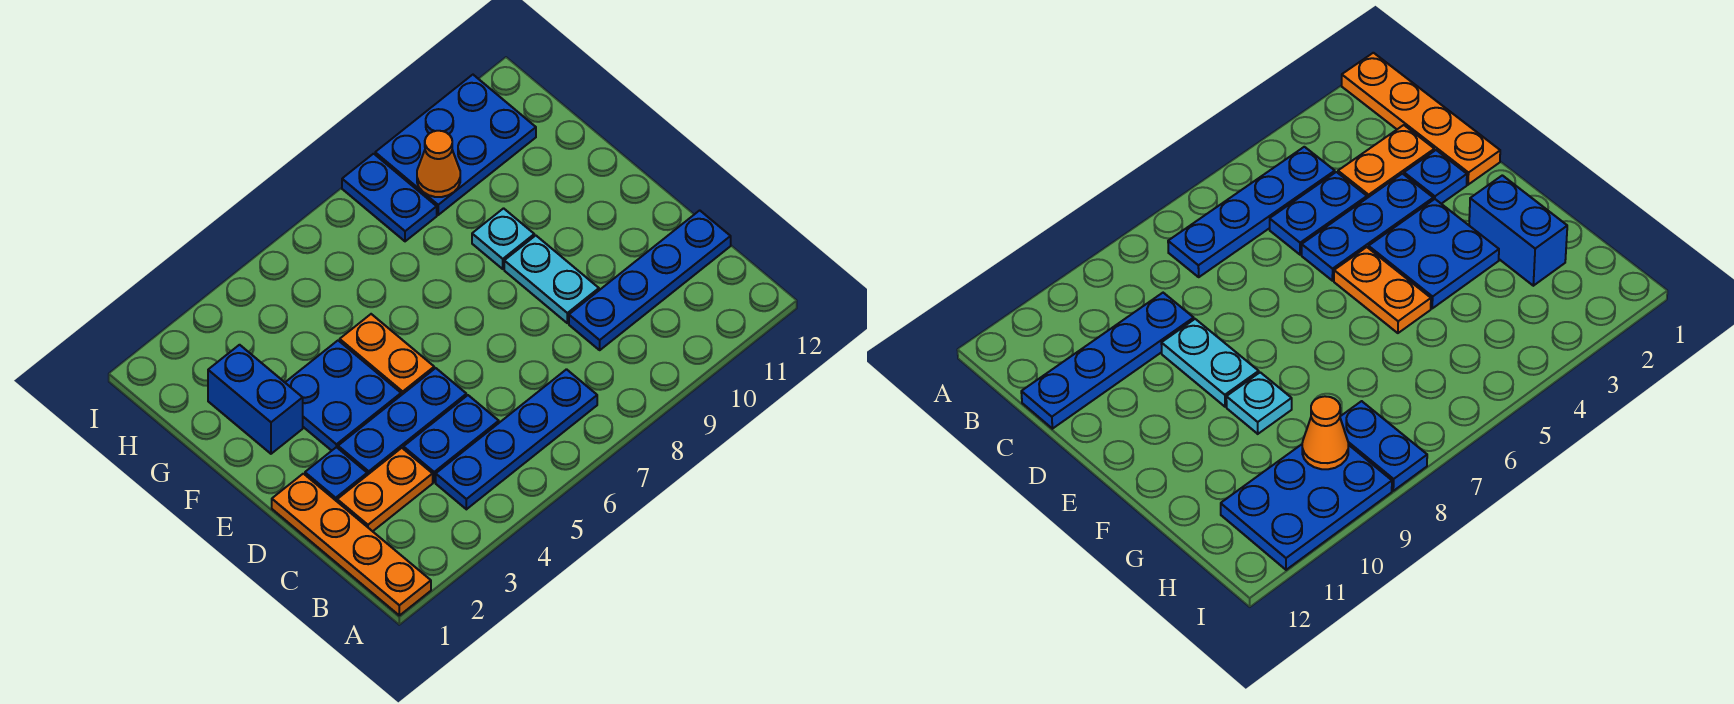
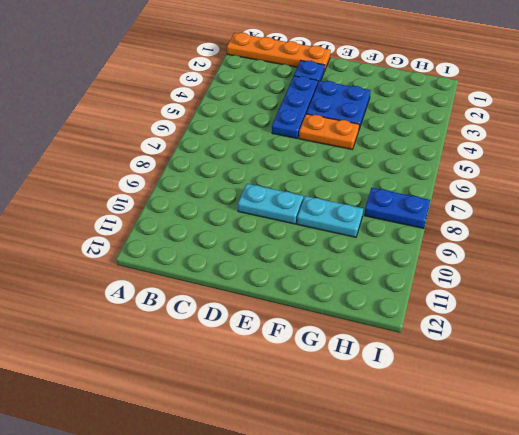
cyan plate F9:G9 level 1 -> cyan plate F9 level 1
none -> blue plate B4:B7 level 1
none -> orange plate C2:C3 level 1
none -> blue plate C4:C5 level 1

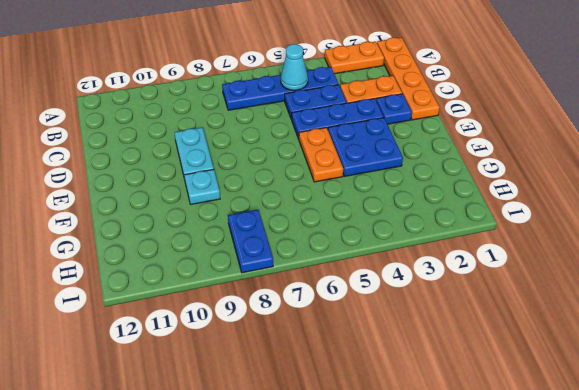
orange plate A2:A3 level 1 -> none
cyan cone B5 level 2 -> none
none -> blue plate C9:C12 level 1
none -> blue brick F2:G2 level 1
none -> blue plate H9:I11 level 1

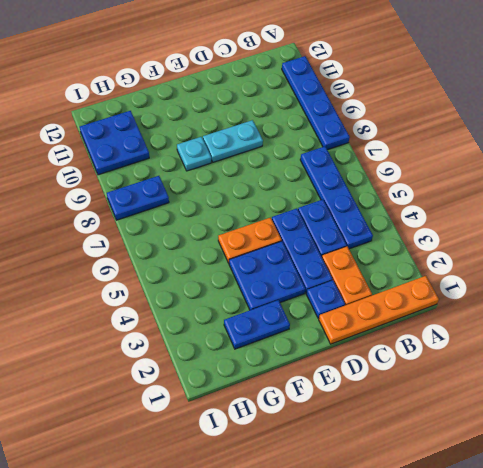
blue plate A8:A11 level 1 -> blue plate C9:C12 level 1
blue plate F2:G2 level 1 -> blue brick F2:G2 level 1
blue plate H10:I11 level 1 -> blue plate H9:I11 level 1
none -> orange cone H9 level 2

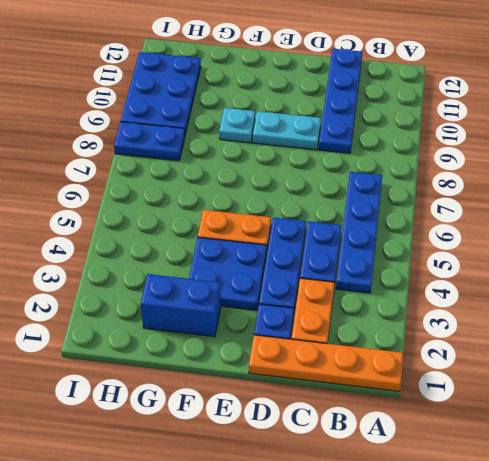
none -> orange cone H9 level 2

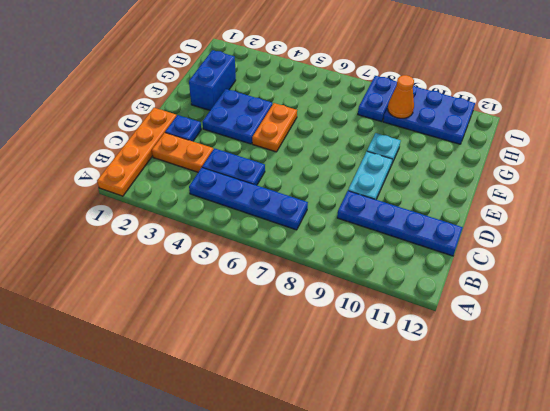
none -> blue plate D3:D5 level 1

